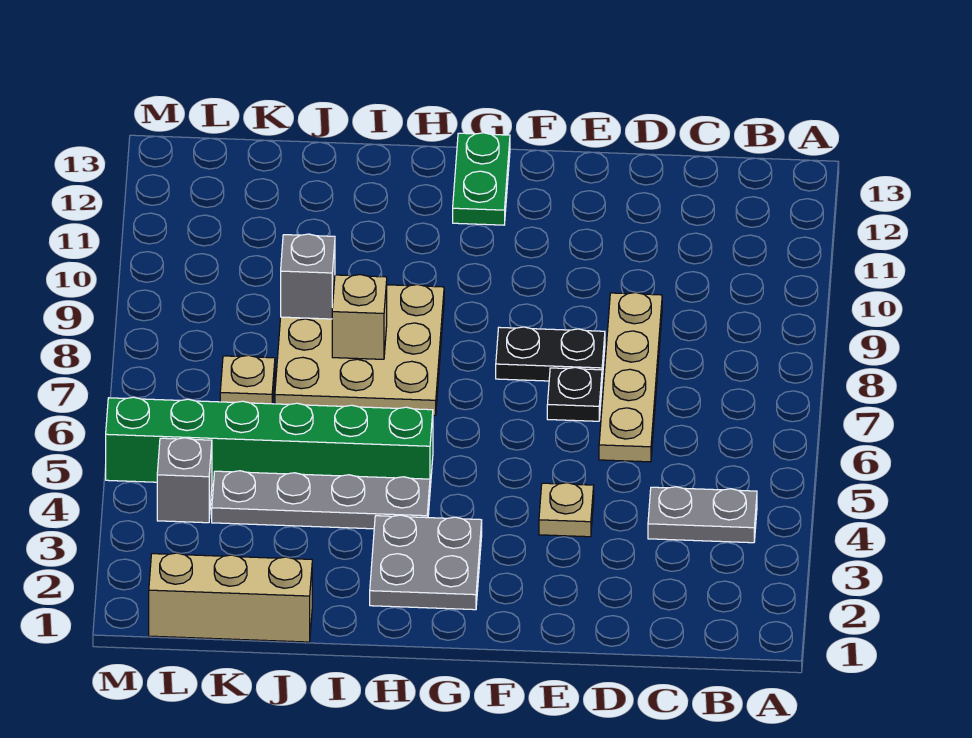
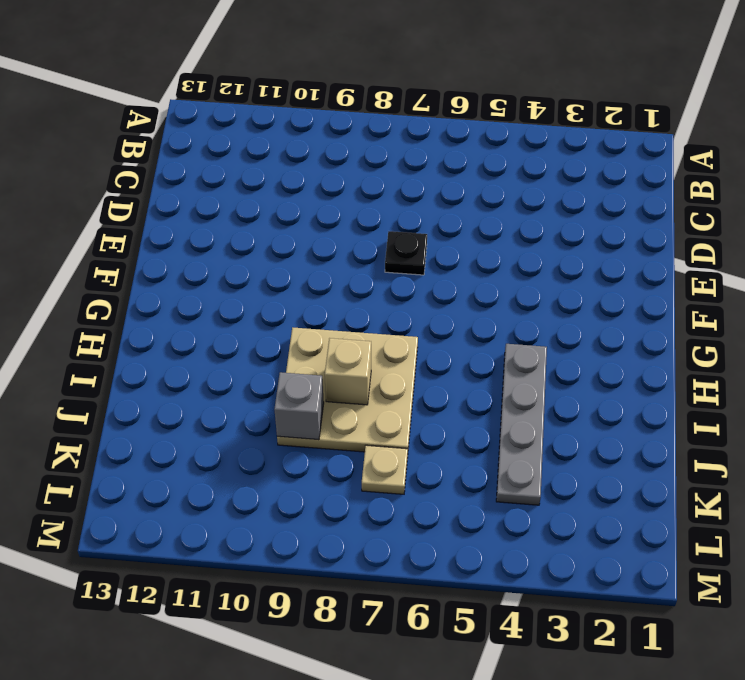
none -> grey plate B4:C4 level 1
none -> tan plate D6:D9 level 1
none -> tan plate E4 level 1

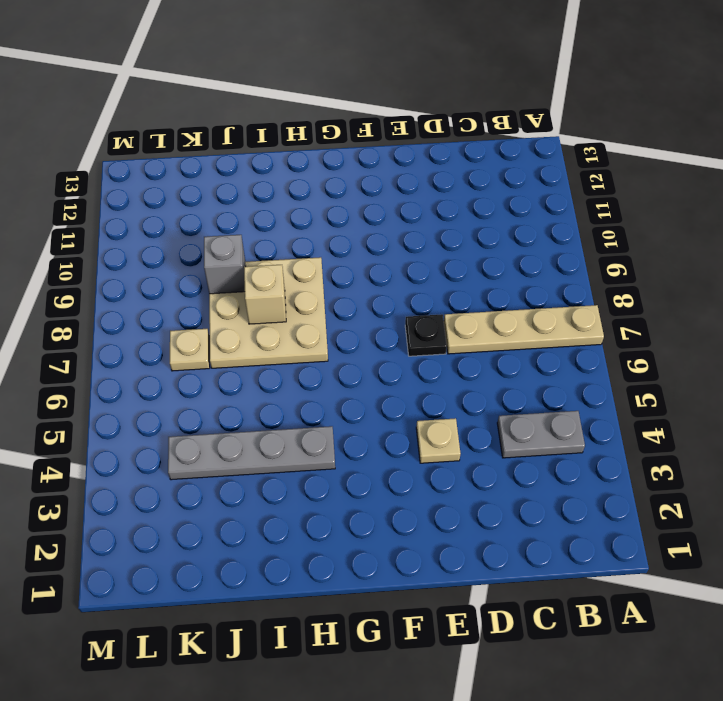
tan plate A7:D7 level 1 -> tan plate D6:D9 level 1
none -> black plate E8:F8 level 1
none -> grey plate G2:H3 level 1
none -> green plate G12:G13 level 1

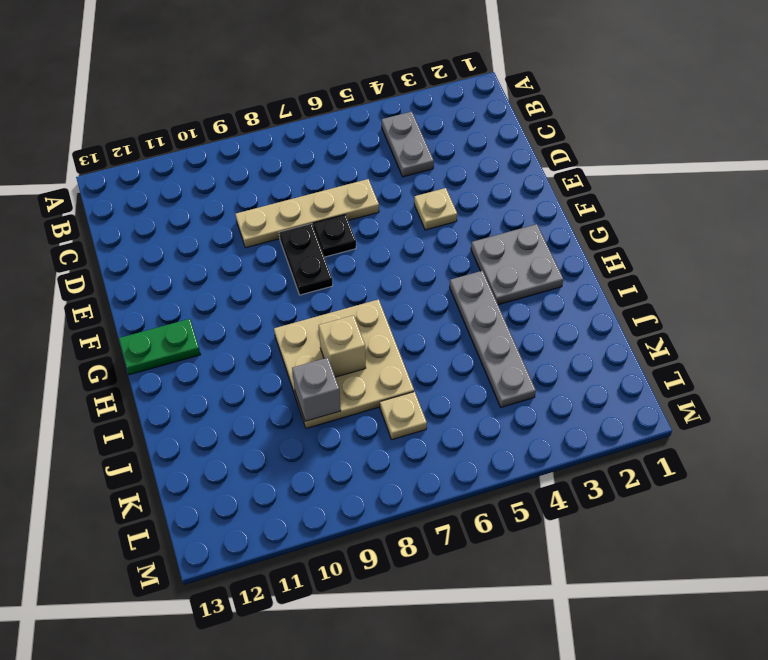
none -> green brick H5:M5 level 1
none -> tan brick J1:L1 level 1
none -> grey brick L4 level 1

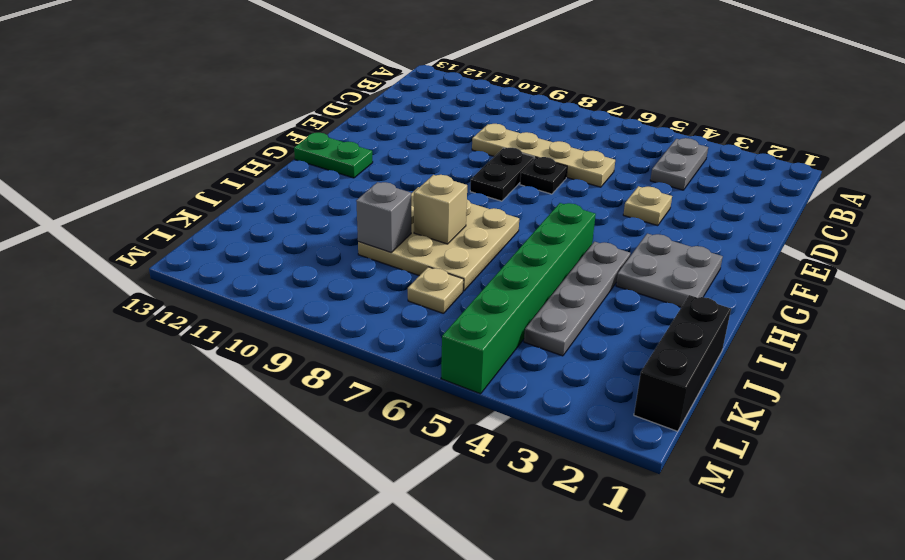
black brick J1:L1 level 1 -> tan brick J1:L1 level 1
none -> grey brick L4 level 1

